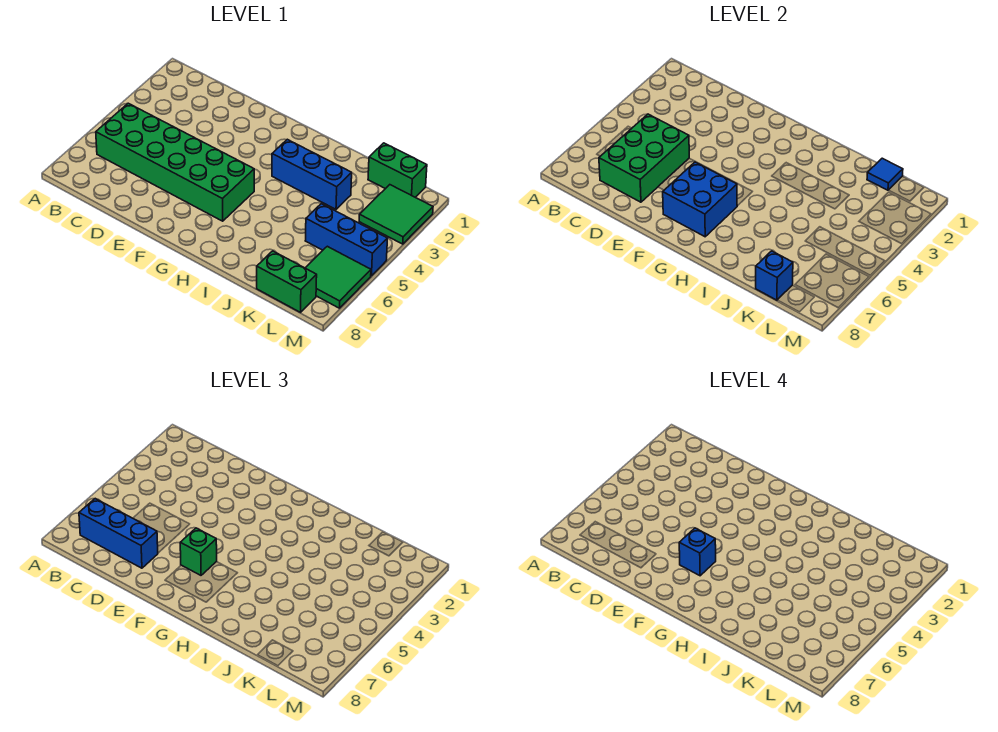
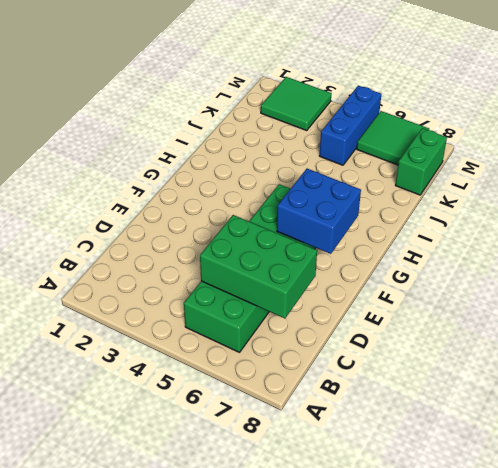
none -> blue brick H3:J3 level 1
none -> green brick K1:L1 level 1
none -> blue tile K1 level 2

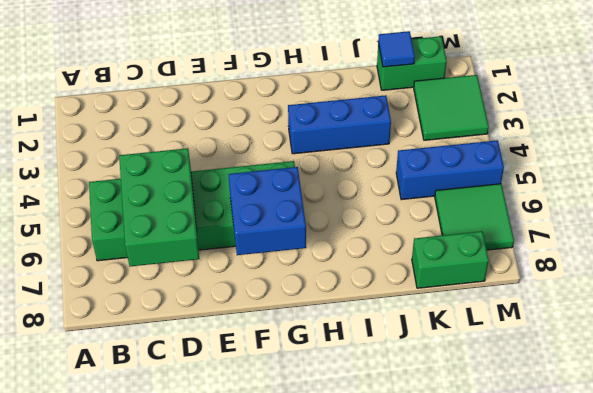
none -> blue brick K8 level 2
none -> blue brick B7:D7 level 3
none -> green brick F6 level 3

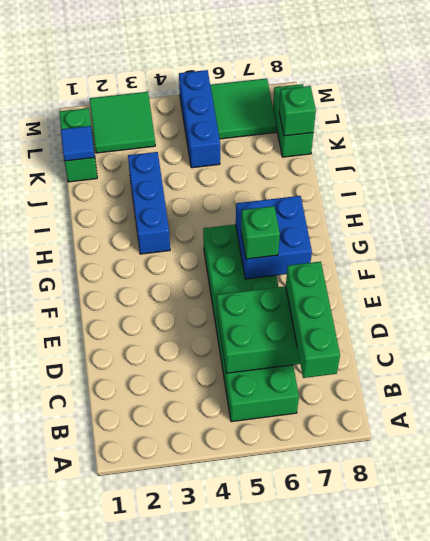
green brick B7:D7 level 3 -> blue brick B7:D7 level 3
green brick K8 level 2 -> blue brick K8 level 2
none -> blue brick F6 level 4

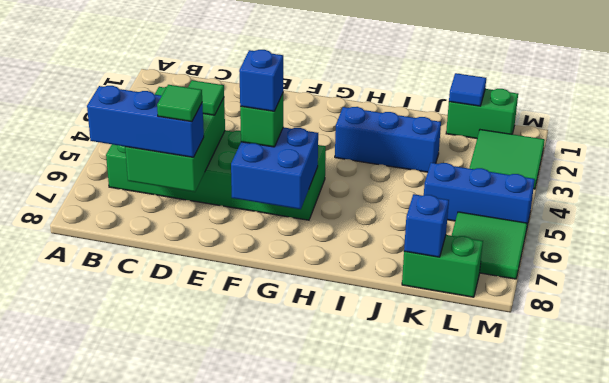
green tile D5 level 3 -> none
green tile D7 level 4 -> none

